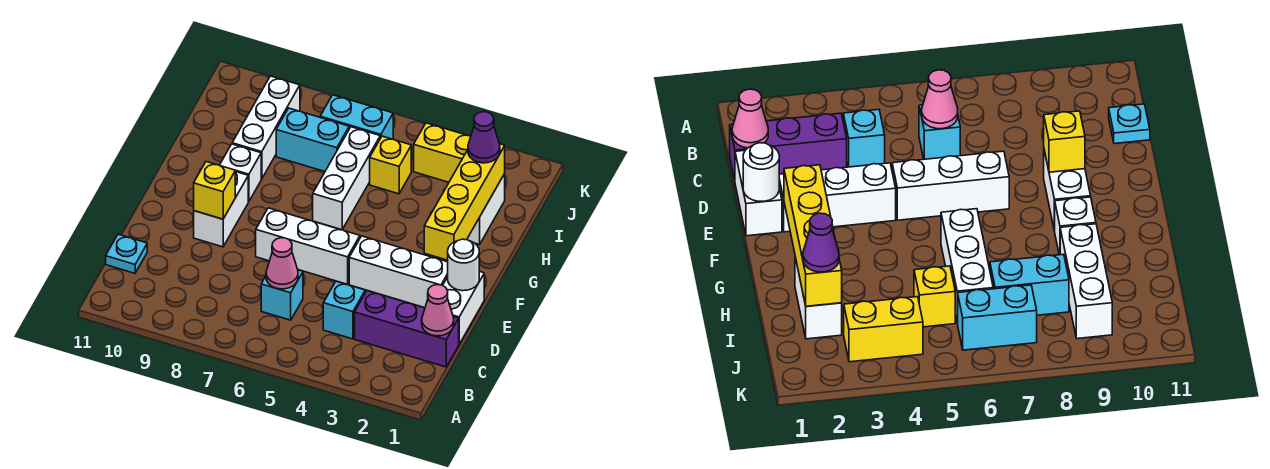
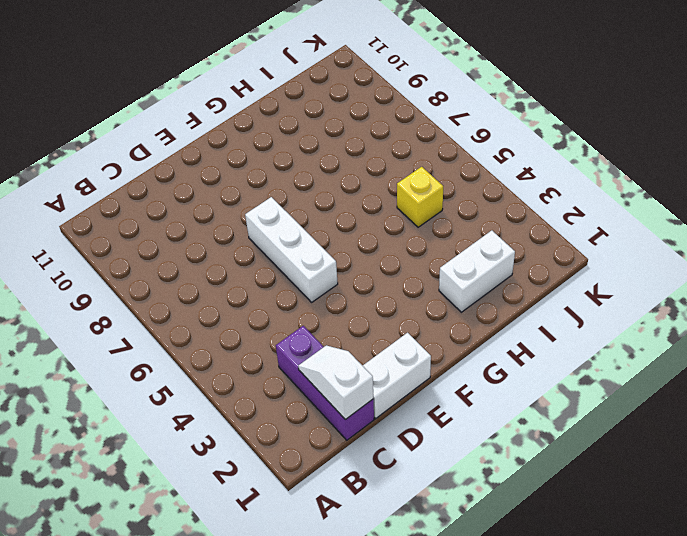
white slope C1:C2 level 2 top 1 -> pink cone C1 level 2
none -> cyan brick C4 level 1
none -> cyan brick C6 level 1
none -> cyan plate C11 level 1

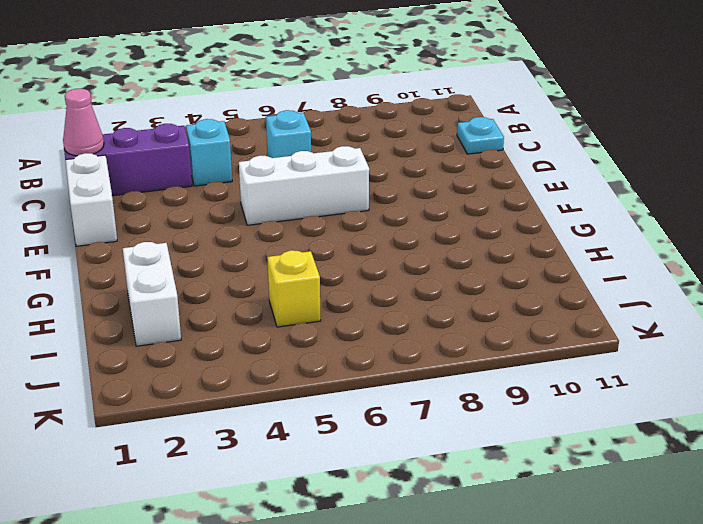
none -> white brick E2:E4 level 1
none -> white brick E9:F9 level 1
none -> white brick G6:I6 level 1

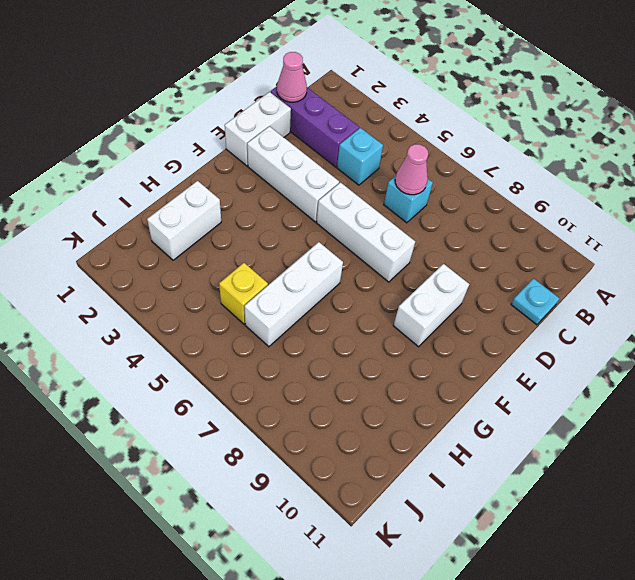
none -> white brick G9 level 1
none -> white brick H9:J9 level 1
none -> cyan brick I7:I8 level 1

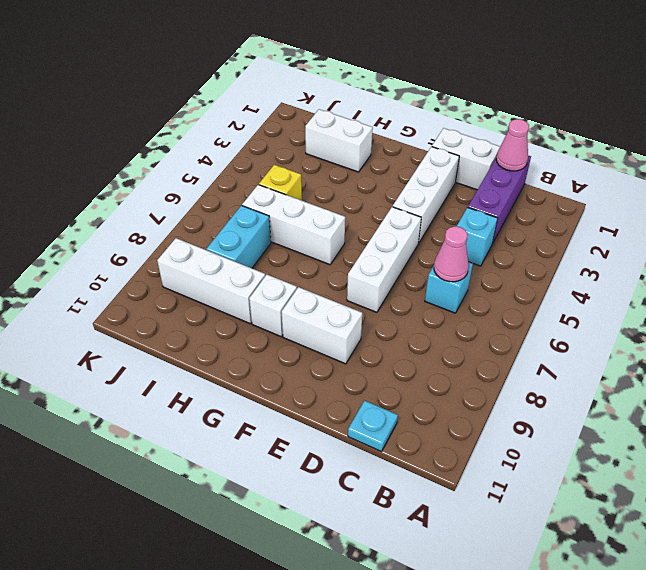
none -> yellow brick J3:J4 level 1
none -> cyan brick J6:J7 level 1
none -> white round brick E1 level 2

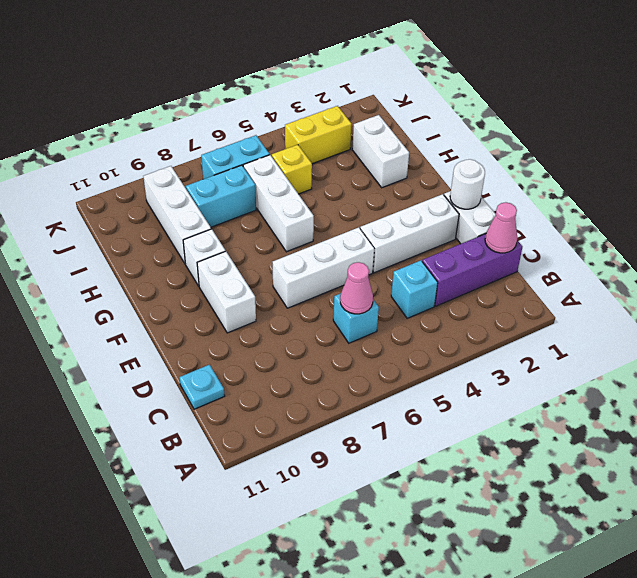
none -> yellow brick E9 level 2
none -> yellow brick F2:I2 level 2
none -> purple cone I2 level 3

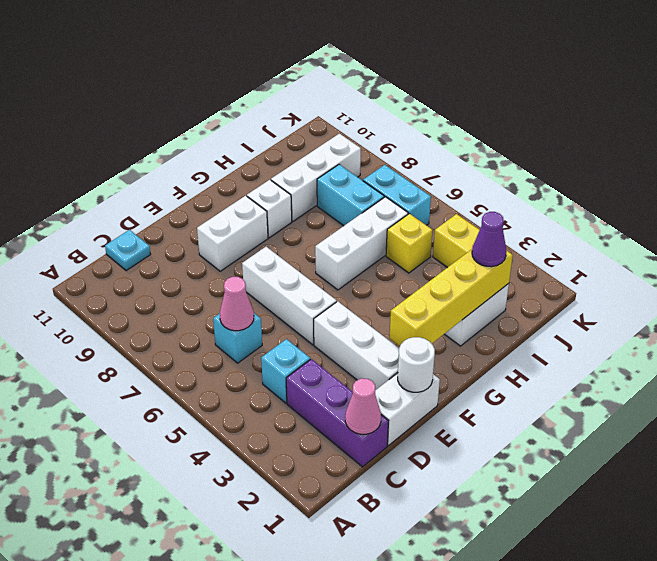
none -> yellow brick E9 level 2

